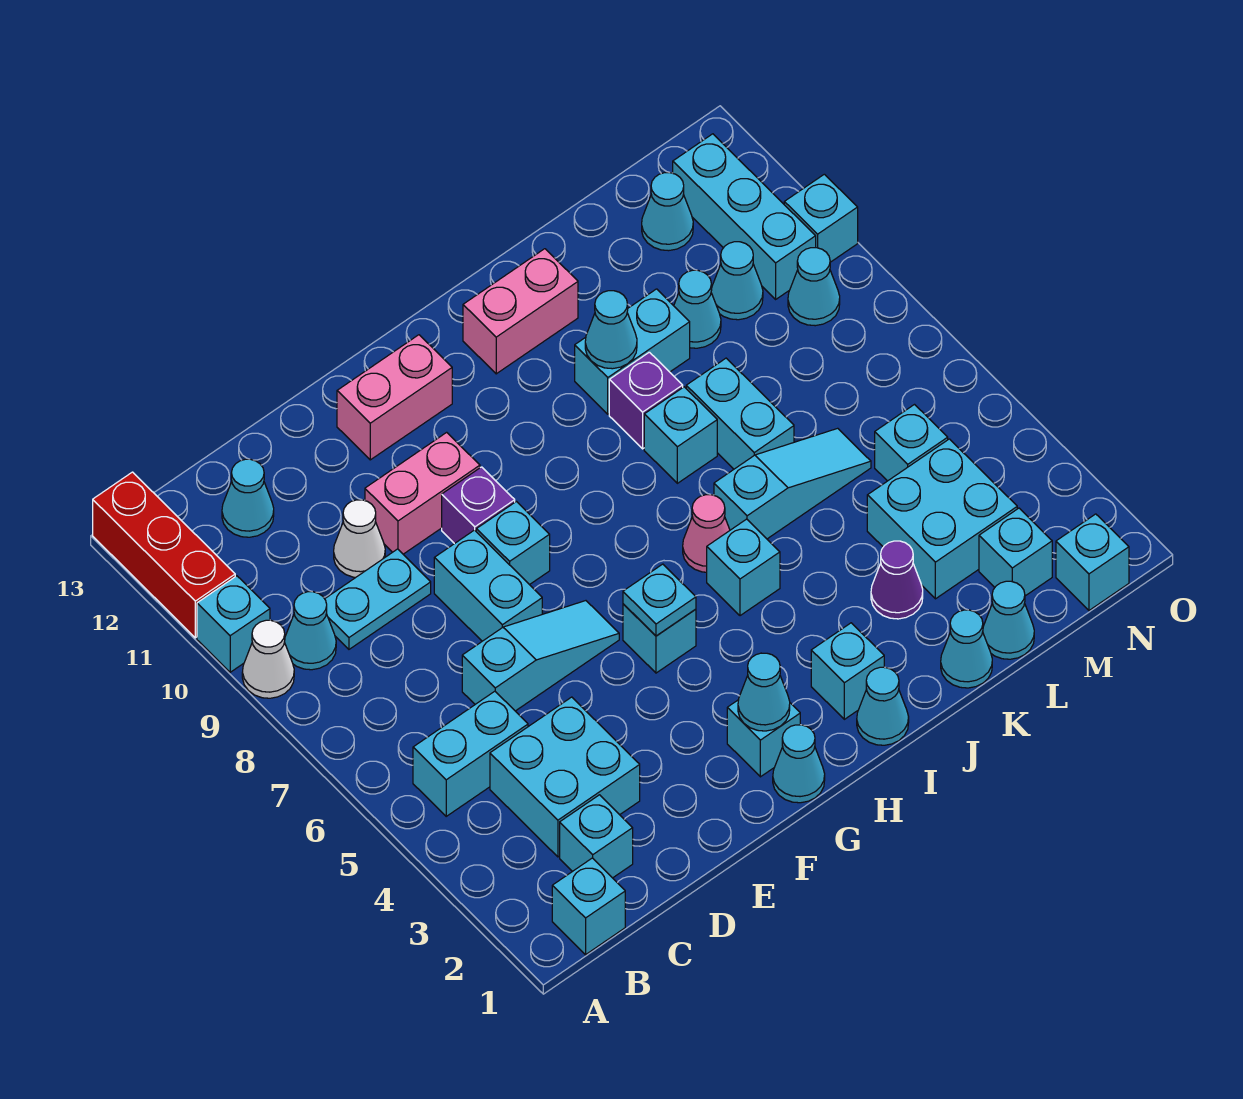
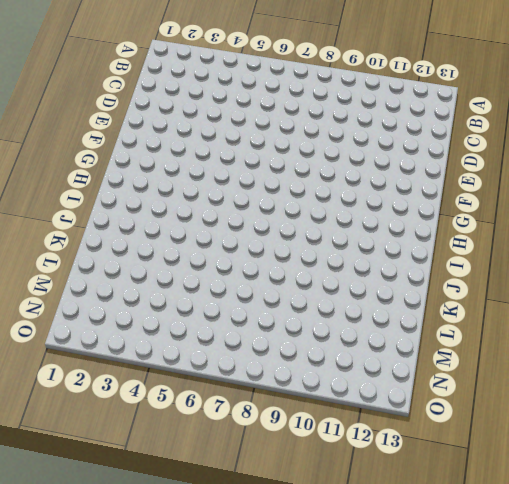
none -> white cone A9 level 1
none -> cyan brick A10 level 1
none -> red brick A11:A13 level 1
none -> cyan brick B1 level 1

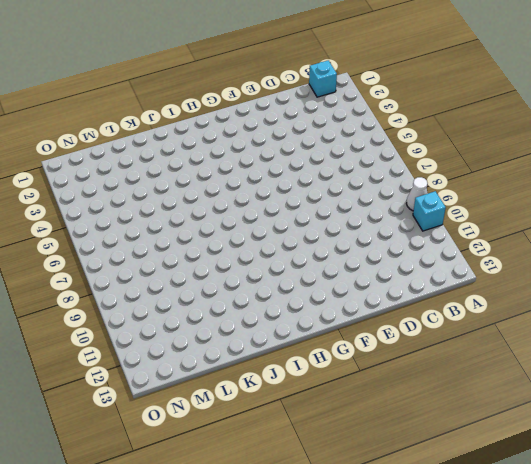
none -> red brick A11:A13 level 1
none -> cyan brick B5:C5 level 1
none -> cyan cone B9 level 1
none -> cyan brick C2 level 1

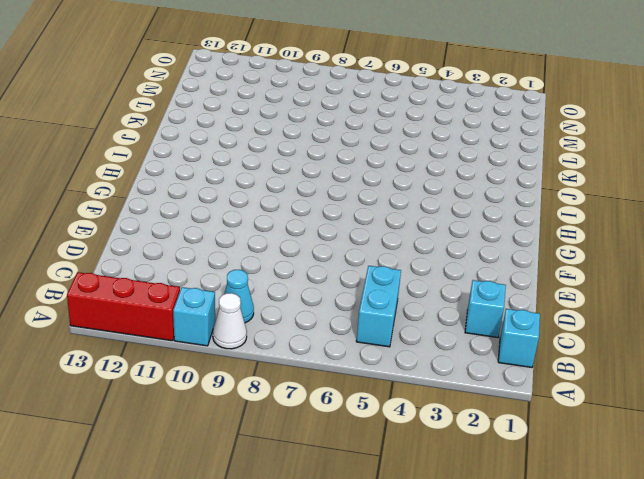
none -> cyan brick C3:D4 level 1
none -> cyan plate C9:D9 level 1
none -> cyan cone C12 level 1
none -> cyan slope D6:F6 level 1 top D

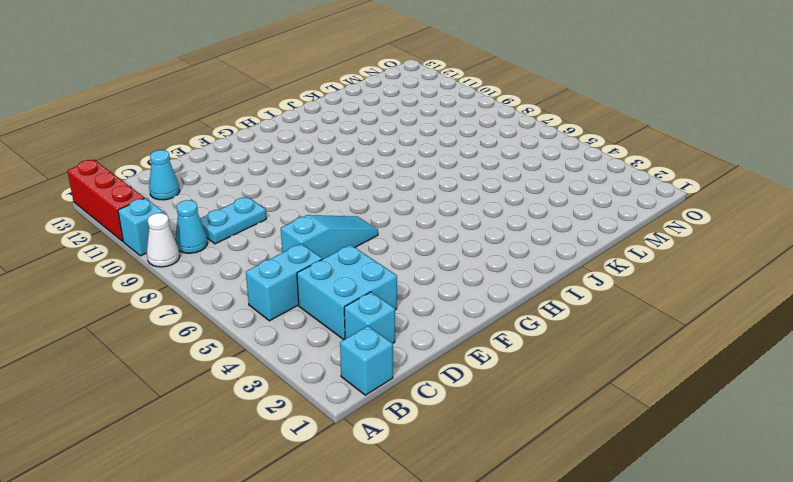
none -> white cone D10 level 1
none -> cyan brick E7:E8 level 1
none -> pink brick E10:F10 level 1
none -> cyan brick F8 level 1

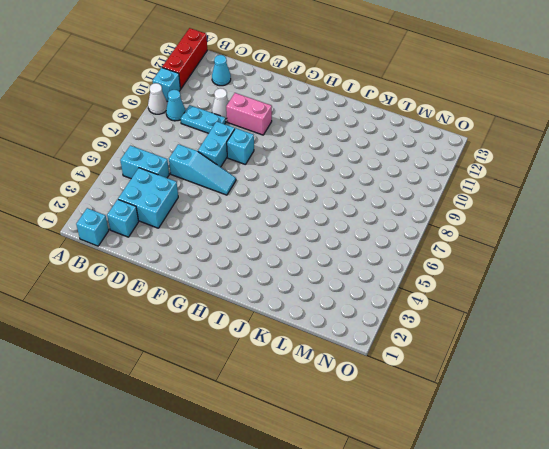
none -> purple brick F9 level 1
none -> pink brick F12:G12 level 1
none -> cyan cone G1 level 1
none -> cyan brick G2 level 1

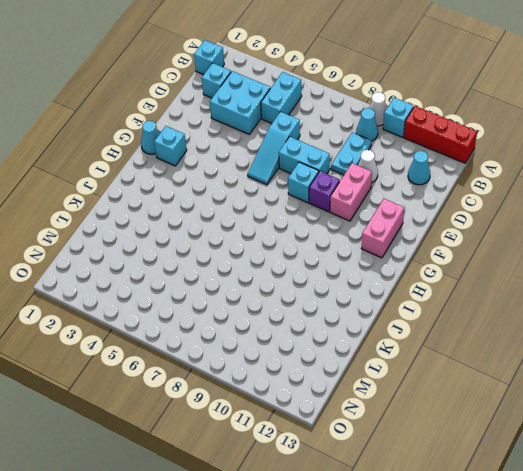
none -> cyan brick G5 level 1
none -> cyan cone I1 level 1
none -> cyan brick I2 level 1
none -> cyan brick I5 level 1

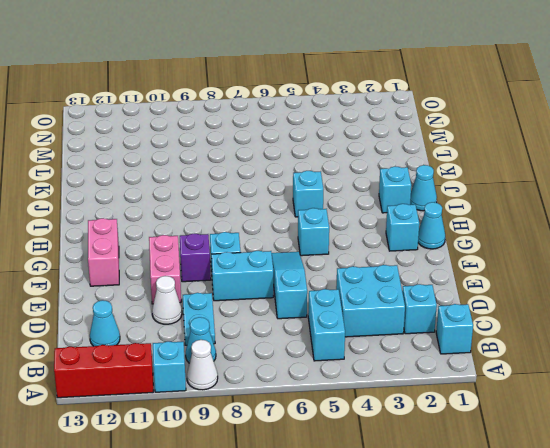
none -> pink cone I6 level 1
none -> pink brick I12:J12 level 1
none -> cyan slope J6:L6 level 1 top J
none -> cyan brick J8 level 1

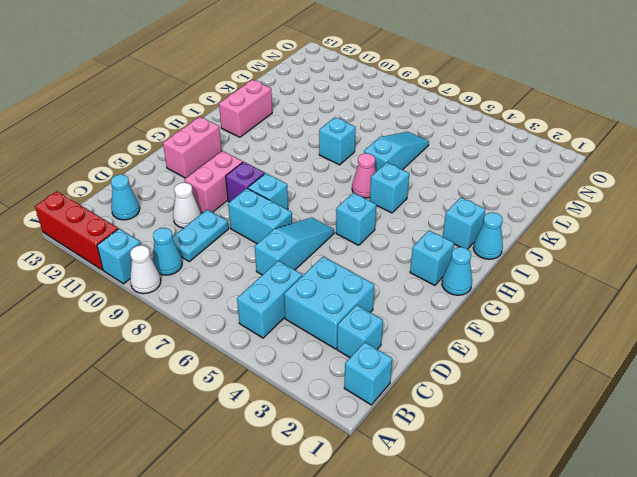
none -> purple brick J9 level 1
none -> cyan brick J10:K10 level 1
none -> cyan cone K1 level 1
none -> purple cone K3 level 1

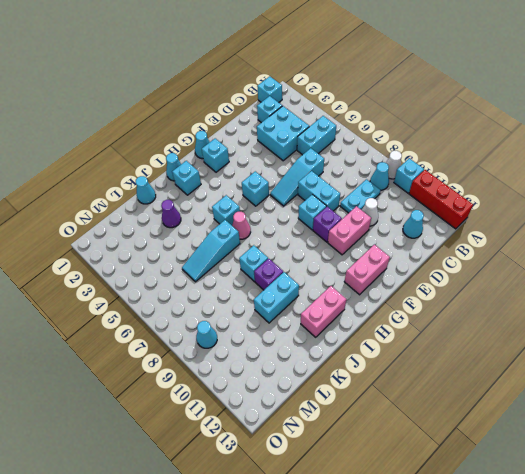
none -> cyan brick K7:K8 level 1
none -> cyan cone L1 level 1
none -> cyan brick L3:M4 level 1
none -> cyan cone L10 level 1

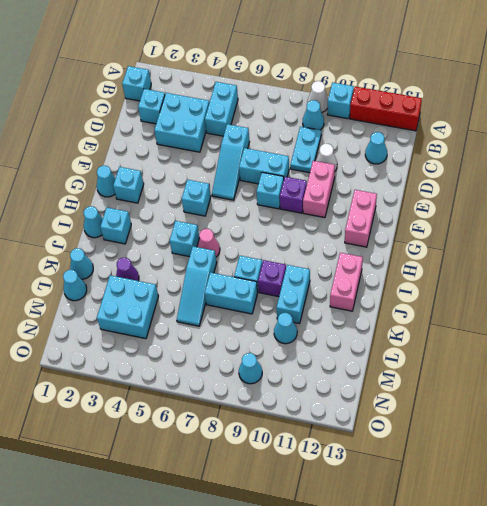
none -> cyan brick M2 level 1
none -> cyan brick M5 level 1
none -> cyan cone M10 level 1
none -> cyan cone M12 level 1

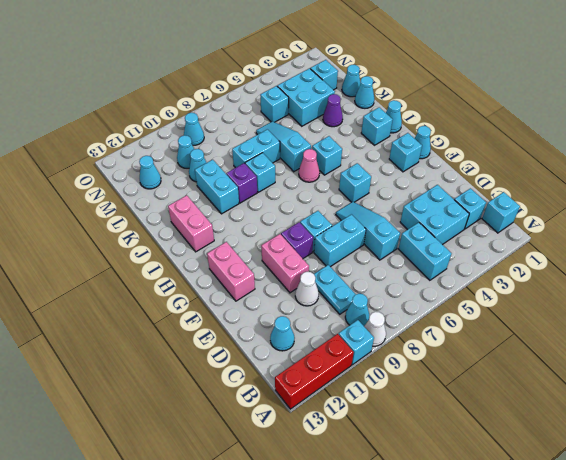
none -> cyan brick N1 level 1
none -> cyan brick N10:N12 level 1
none -> cyan brick O10 level 1
none -> cyan cone G2 level 2

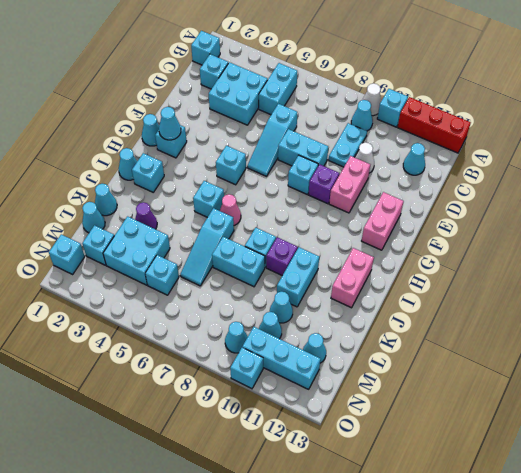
none -> cyan plate G5 level 2
none -> cyan cone J10 level 2

